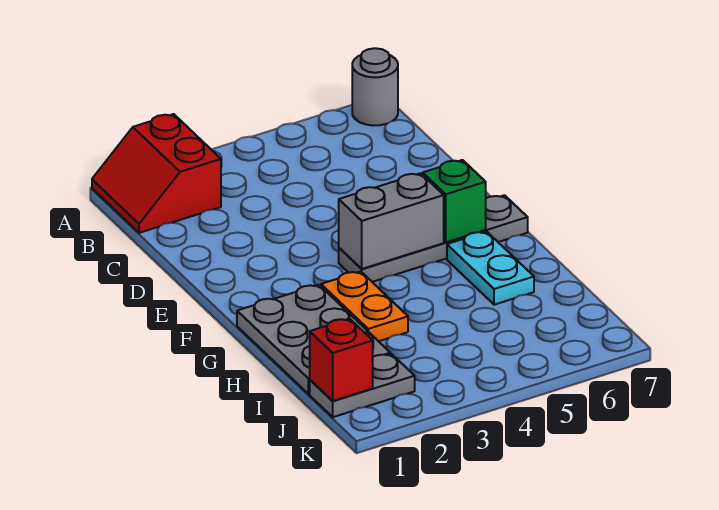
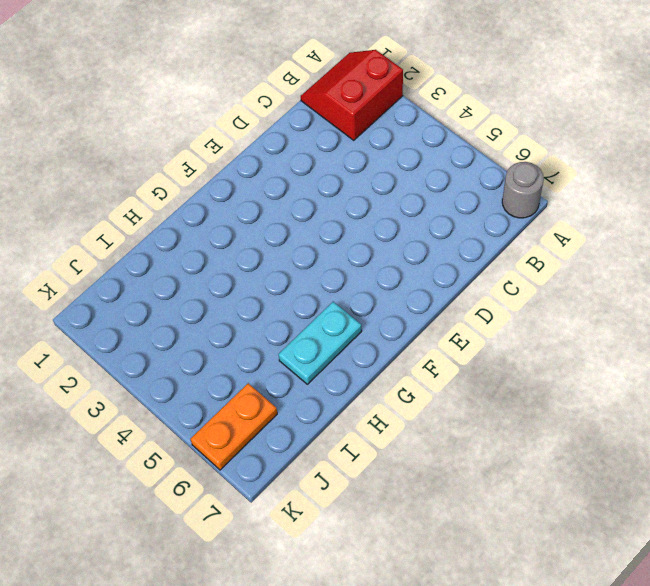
orange plate J6:K6 level 1 -> orange plate G3:H3 level 1
none -> grey plate F4:F7 level 1
none -> grey plate G1:I2 level 1

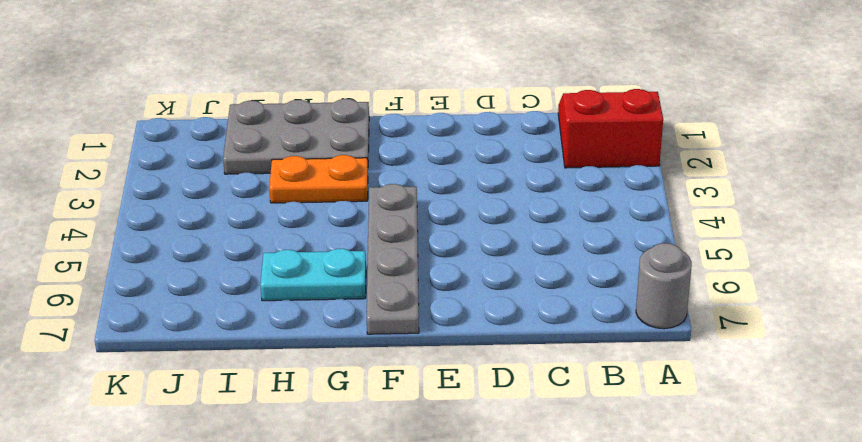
none -> grey plate J1:J2 level 1
none -> grey brick F4:F5 level 2

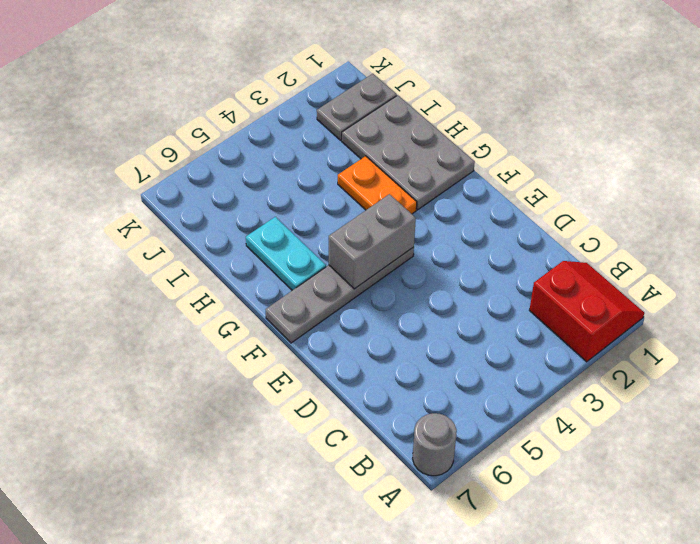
none -> green brick F6 level 2
none -> red brick J1 level 2

